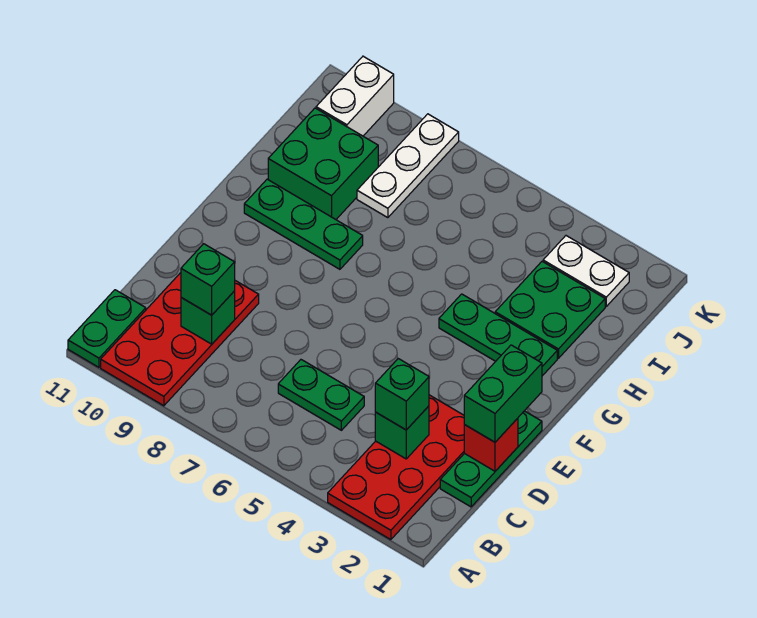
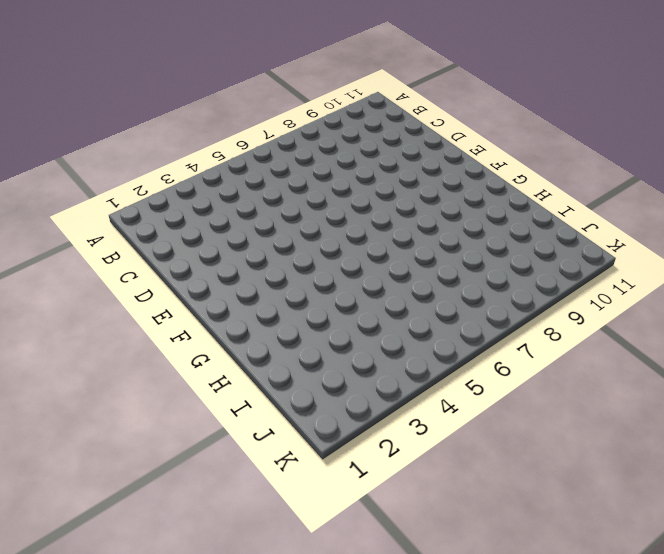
none -> red plate A2:D3 level 1
none -> red plate A9:D10 level 1
none -> green plate A11:B11 level 1

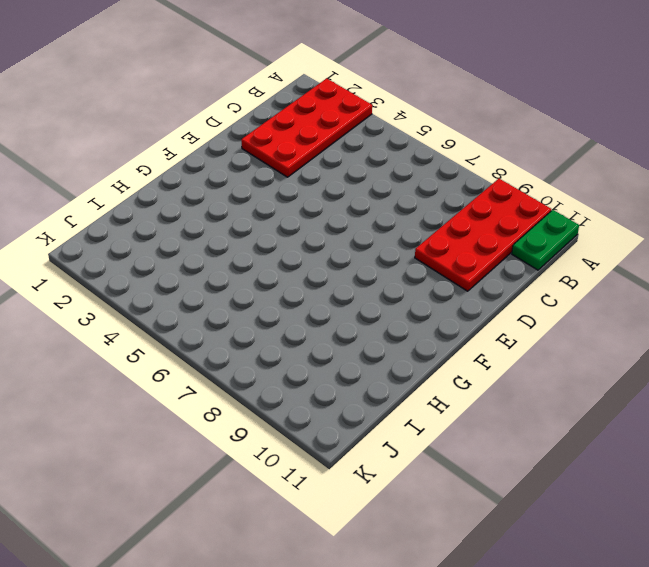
none -> green plate C1:E1 level 1
none -> green plate C5:C6 level 1
none -> green plate G2:G4 level 1

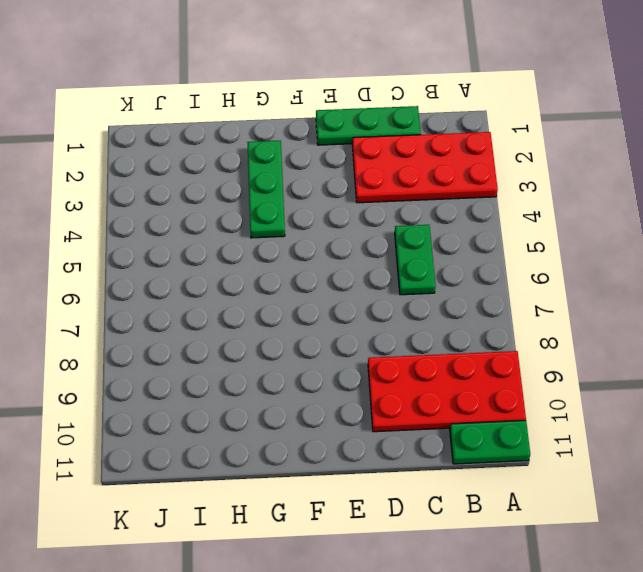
none -> green plate G8:G10 level 1
none -> green plate H2:I3 level 1
none -> green brick H9:I10 level 1

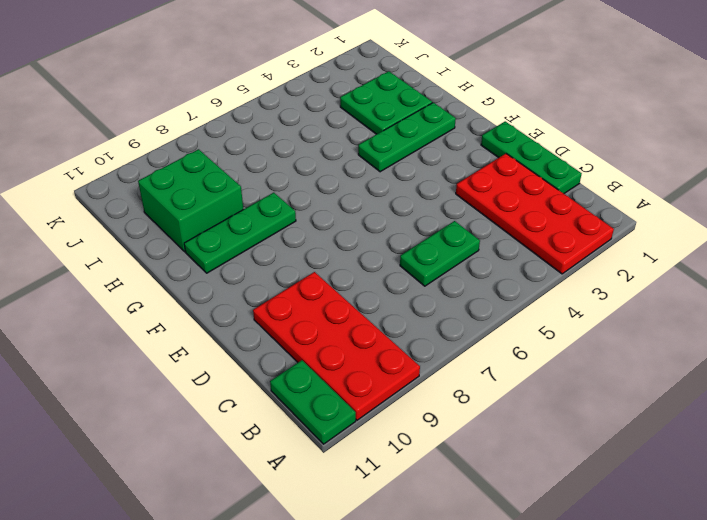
none -> white plate I8:K8 level 1
none -> white plate J2:J3 level 1
none -> white brick J10:K10 level 1

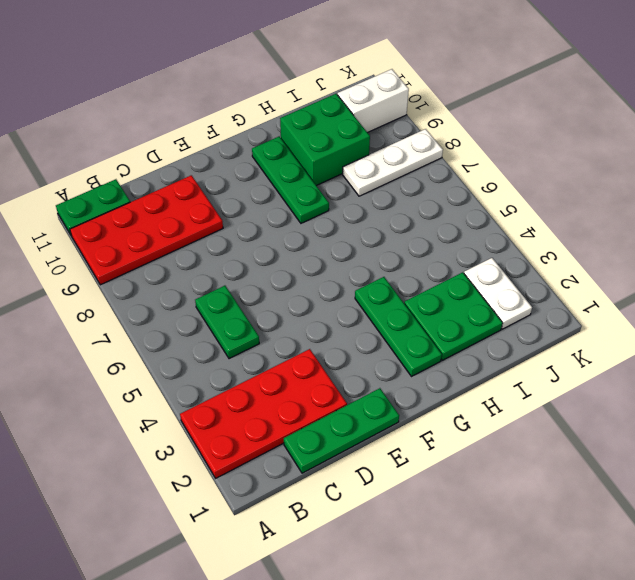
none -> green brick C3 level 2
none -> green brick C9 level 2
none -> red brick D1 level 2

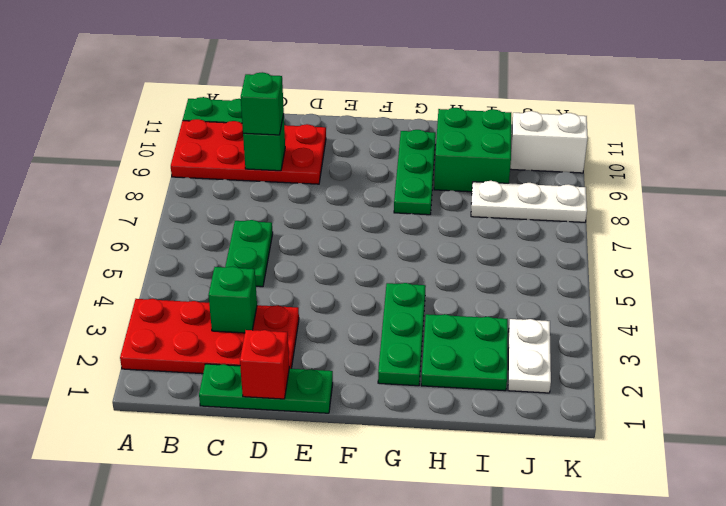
none -> green brick C3 level 3
none -> green brick D1:E1 level 3

